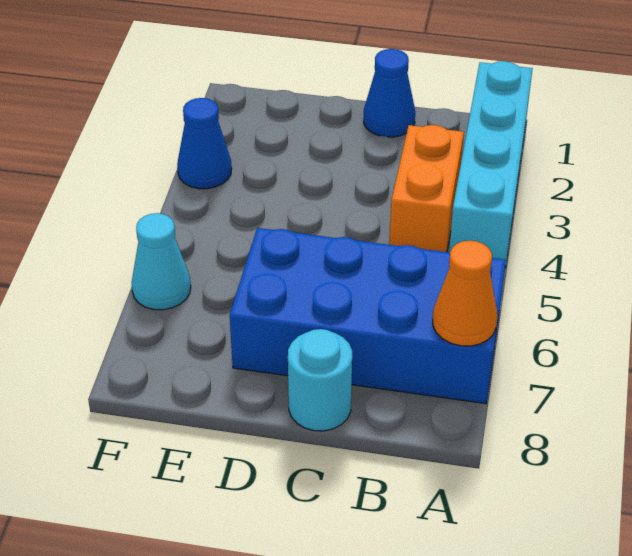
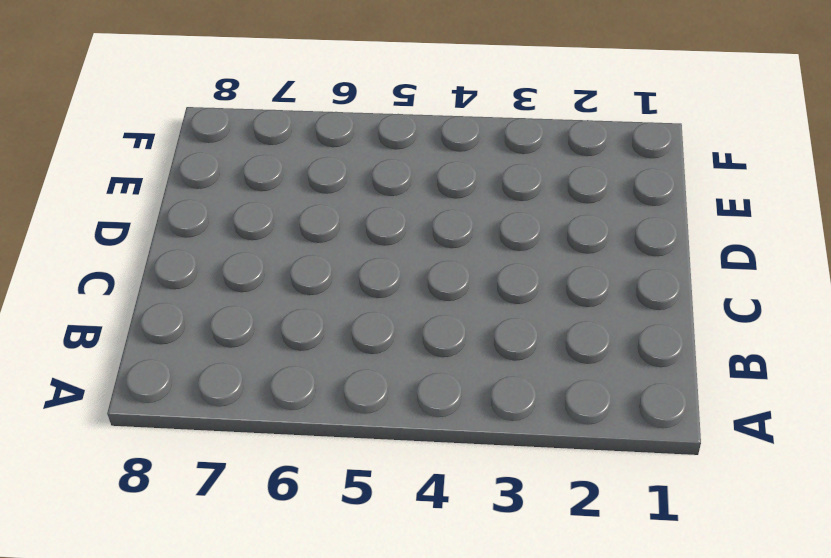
none -> cyan brick A1:A4 level 1
none -> blue brick A6:D7 level 1

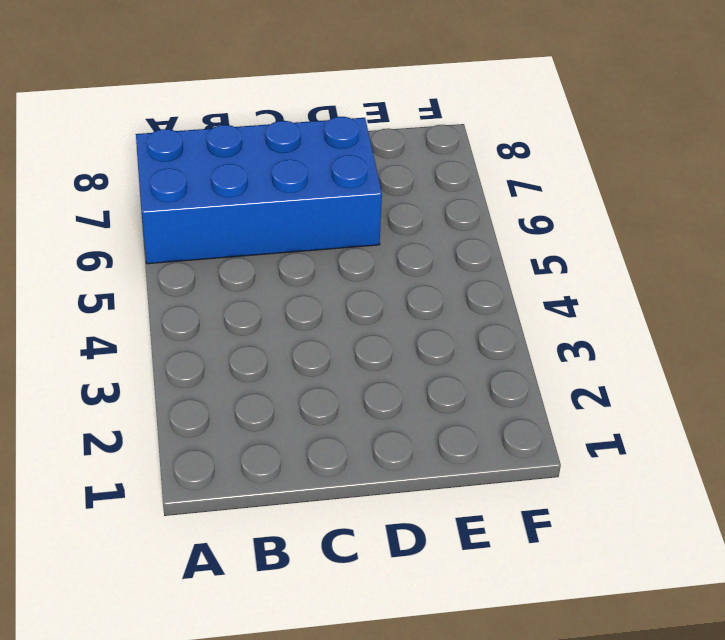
none -> cyan brick A1:A4 level 1
none -> orange brick B3:B4 level 1

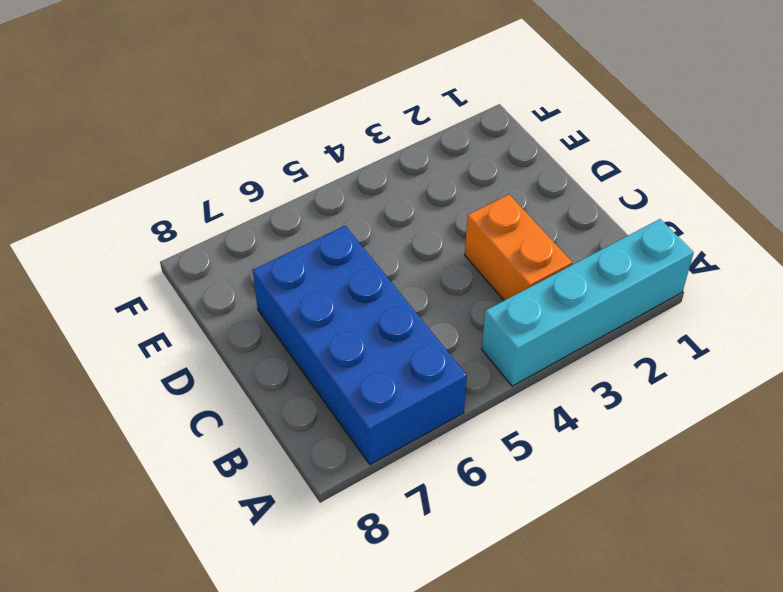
orange brick B3:C3 level 1 -> orange brick B3:B4 level 1
none -> blue cone C1 level 1
none -> cyan round brick C8 level 1

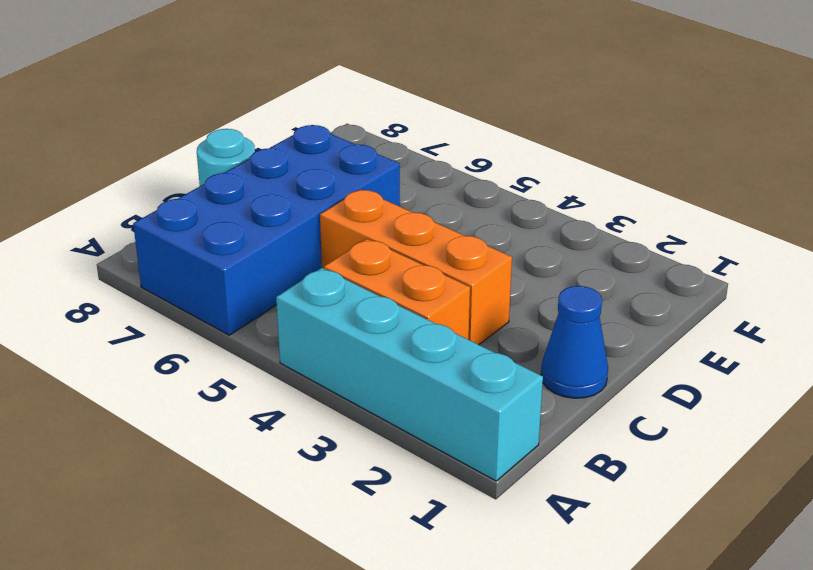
orange brick C3:C5 level 1 -> none
none -> blue cone F3 level 1
none -> cyan cone F6 level 1

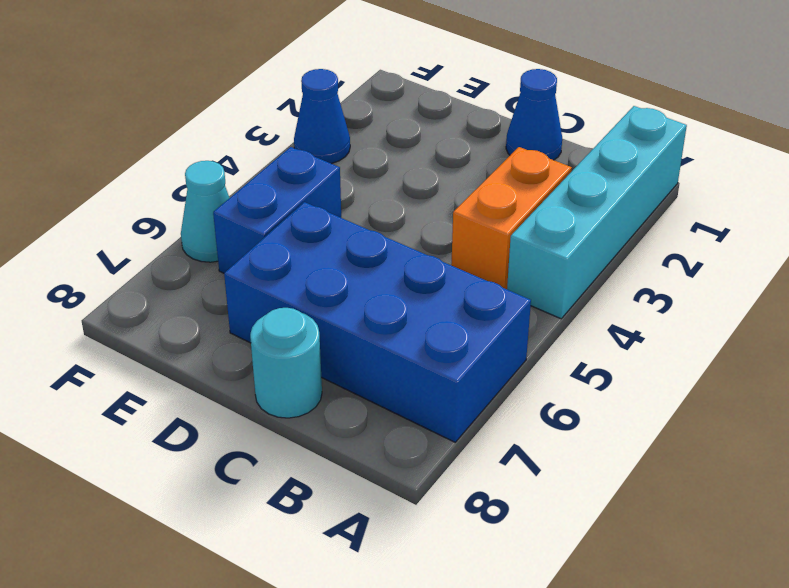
blue brick E5:E6 level 1 -> none
none -> orange cone A7 level 2

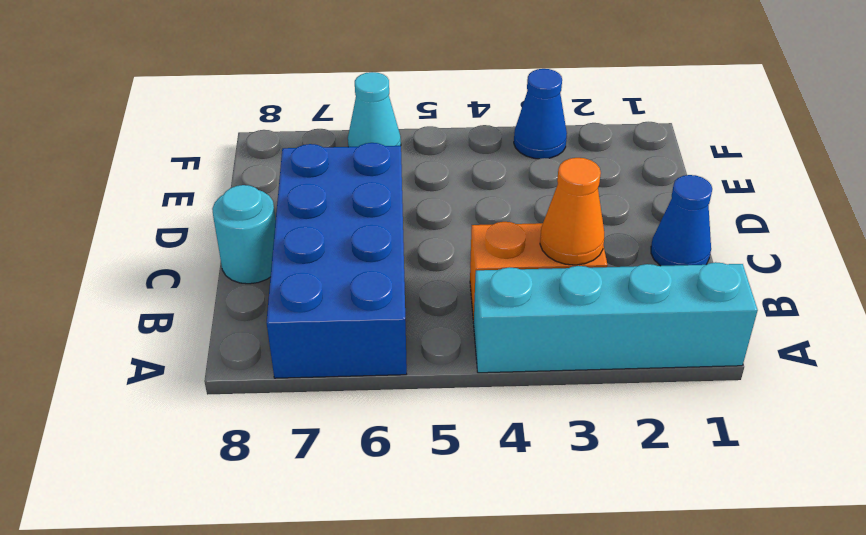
orange cone B3 level 2 -> orange cone A7 level 2

